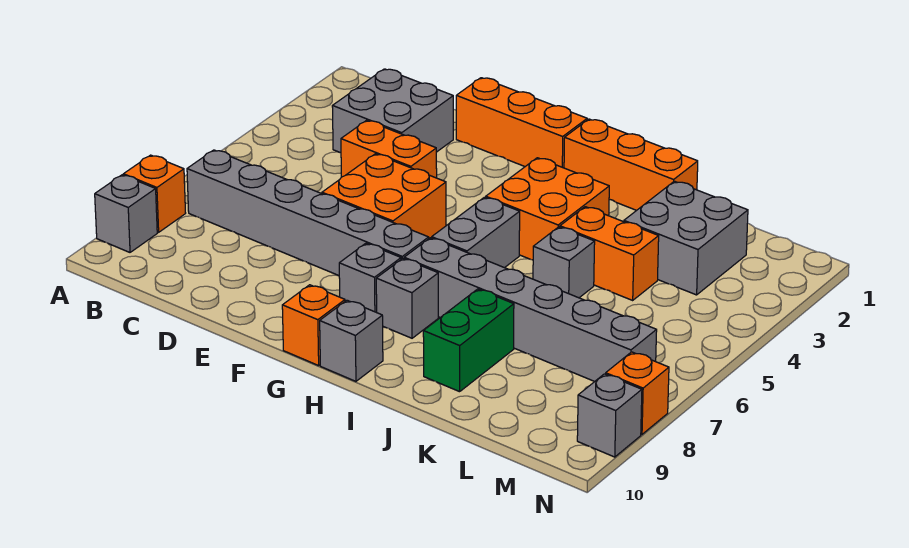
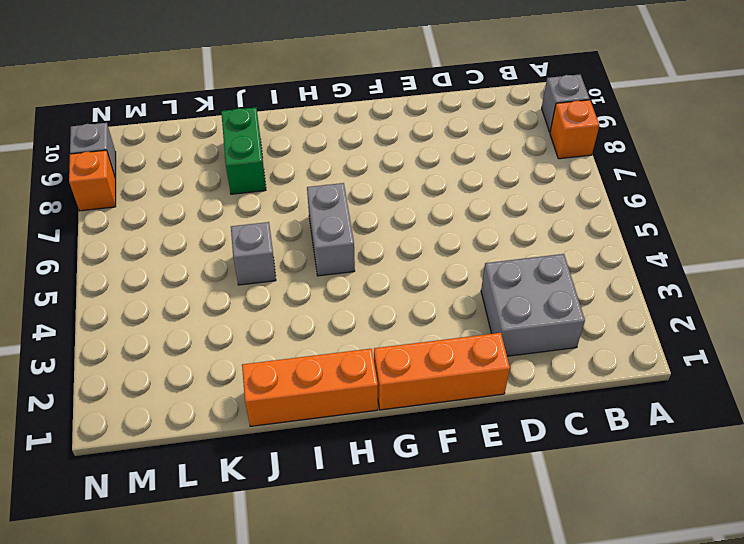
none -> grey brick B7:G7 level 1
none -> orange brick D4:E4 level 1
none -> orange brick E5:F6 level 1

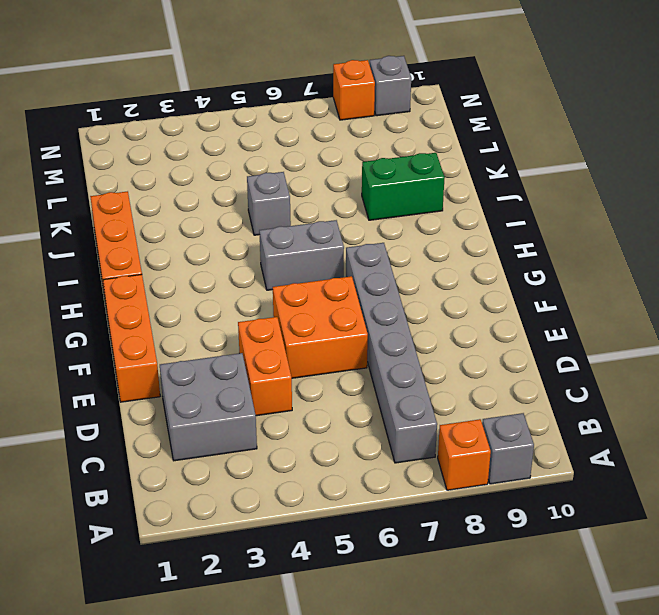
none -> grey brick G8 level 1
none -> orange brick G10 level 1
none -> orange brick H3:I4 level 1

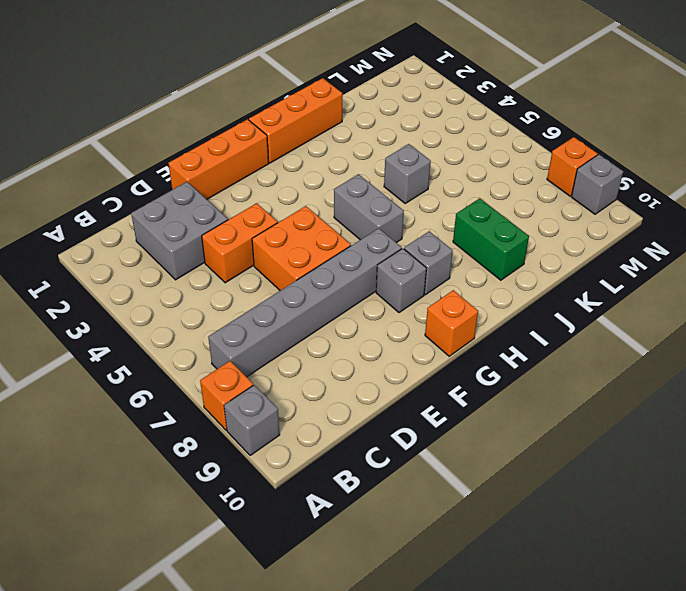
none -> orange brick H3:I4 level 1
none -> grey brick H7:M7 level 1
none -> grey brick H10 level 1

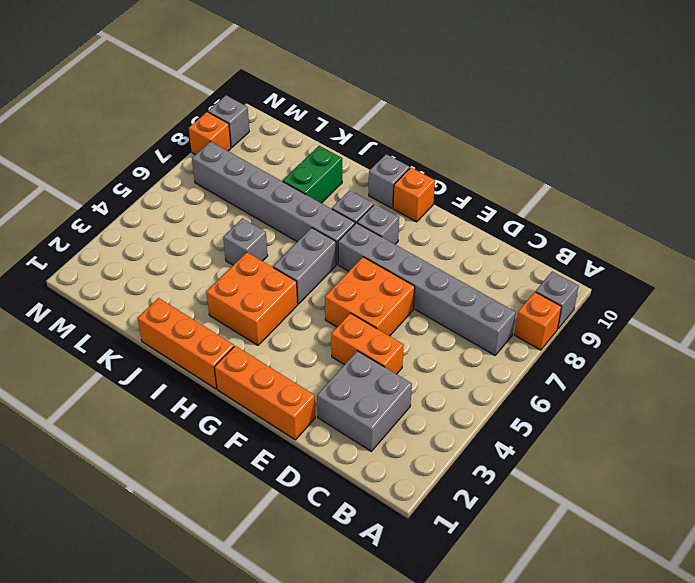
none -> orange brick J4:K4 level 1
none -> grey brick K2:L3 level 1

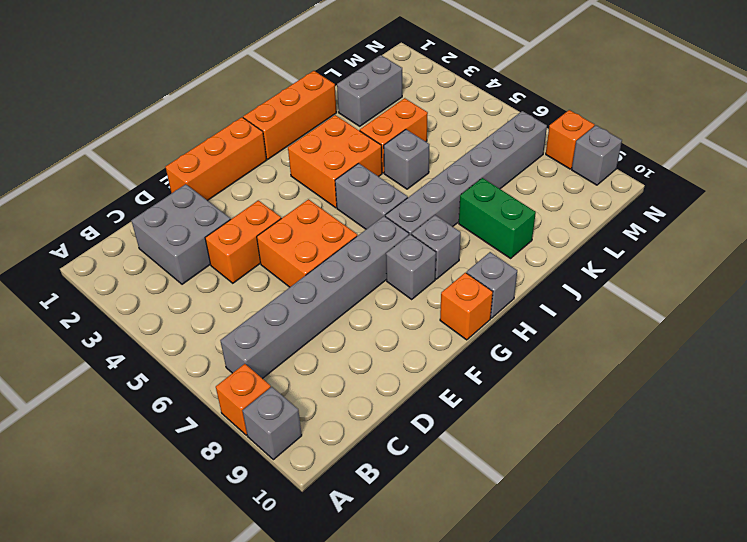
grey brick K2:L2 level 1 -> grey brick K2:L3 level 1

